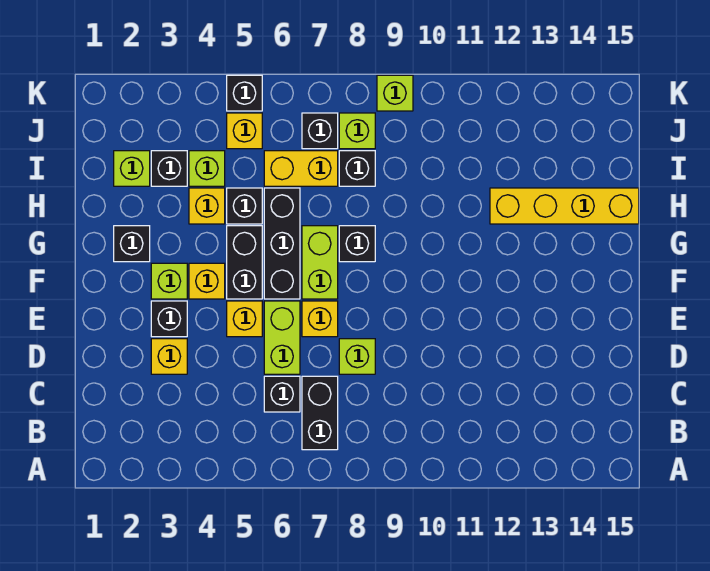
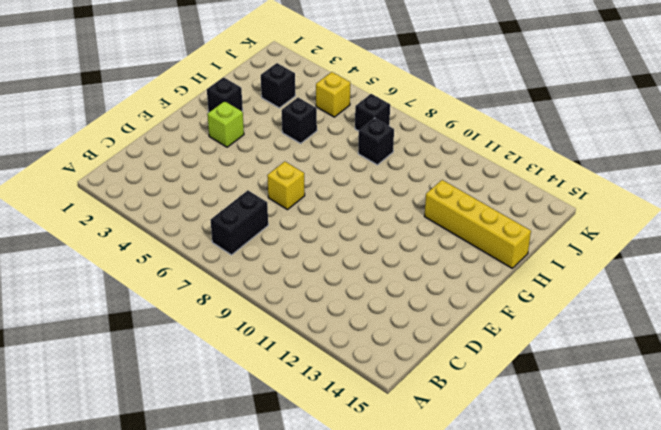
none -> black brick C6 level 1
none -> yellow brick D3 level 1
none -> lime brick D6:E6 level 1

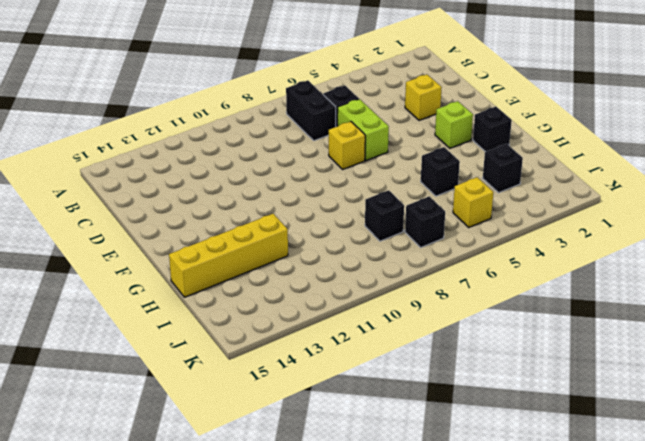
none -> lime brick D8 level 1
none -> black brick E3 level 1
none -> yellow brick E5 level 1

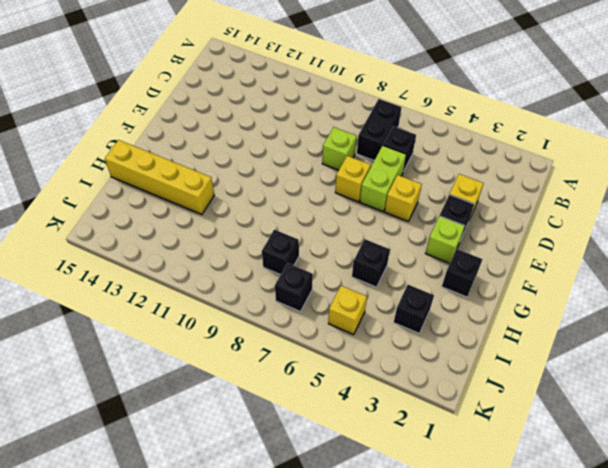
none -> yellow brick F4 level 1
none -> black brick F5:G5 level 1
none -> black brick F6:H6 level 1

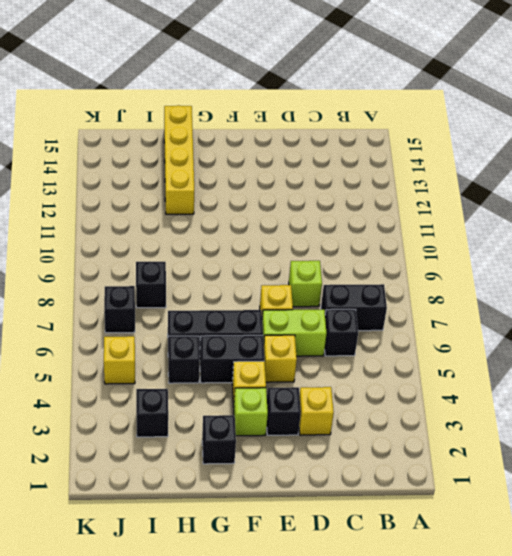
none -> lime brick F7:G7 level 1
none -> black brick G8 level 1
none -> yellow brick H4 level 1

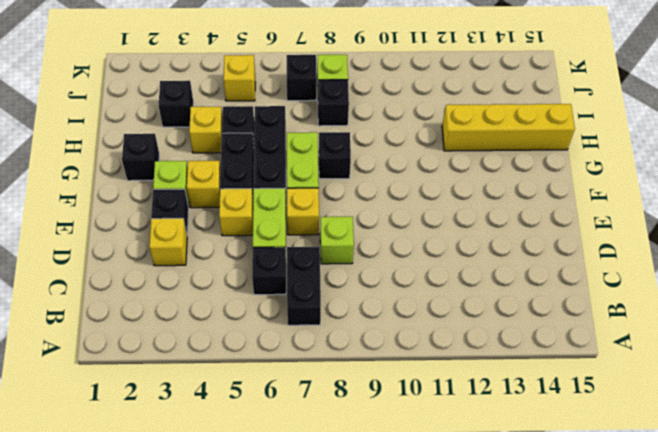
none -> lime brick I2 level 1
none -> lime brick I4 level 1
none -> yellow brick I6:I7 level 1

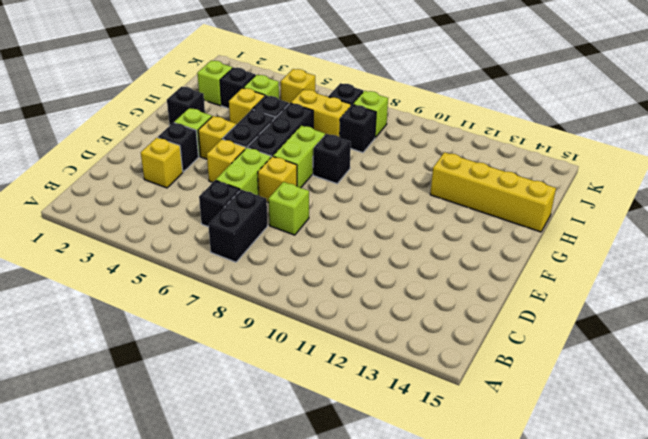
none -> black brick K5 level 1
none -> lime brick K9 level 1

